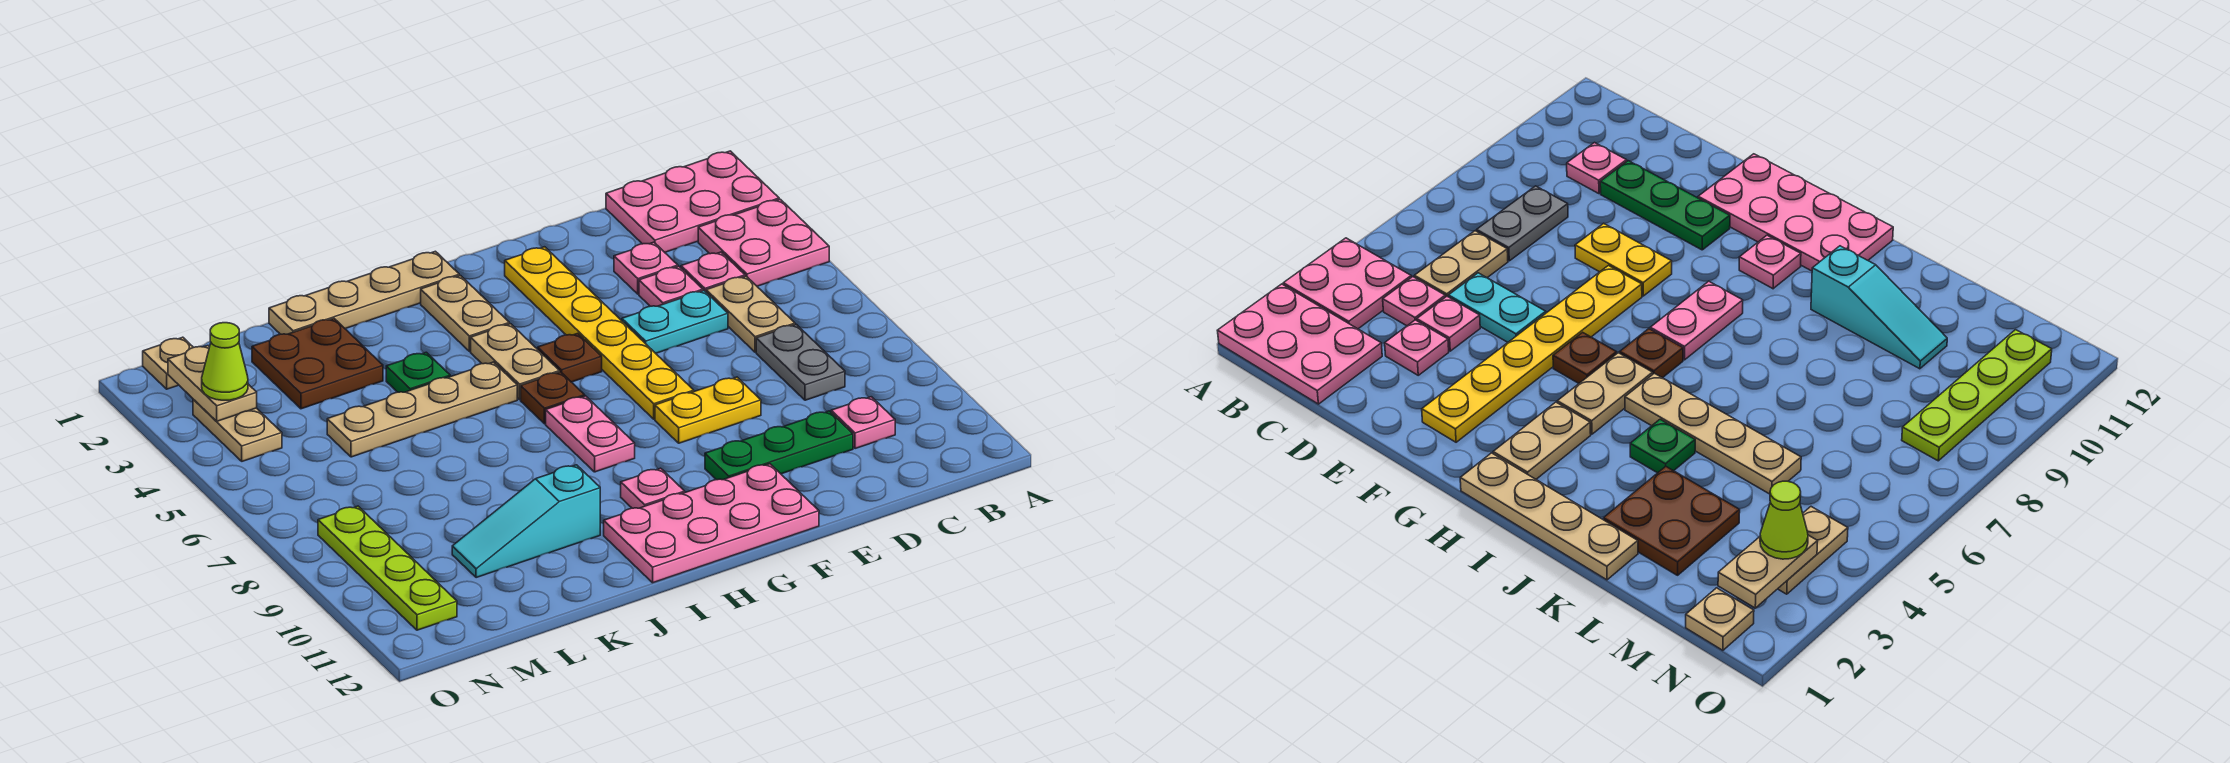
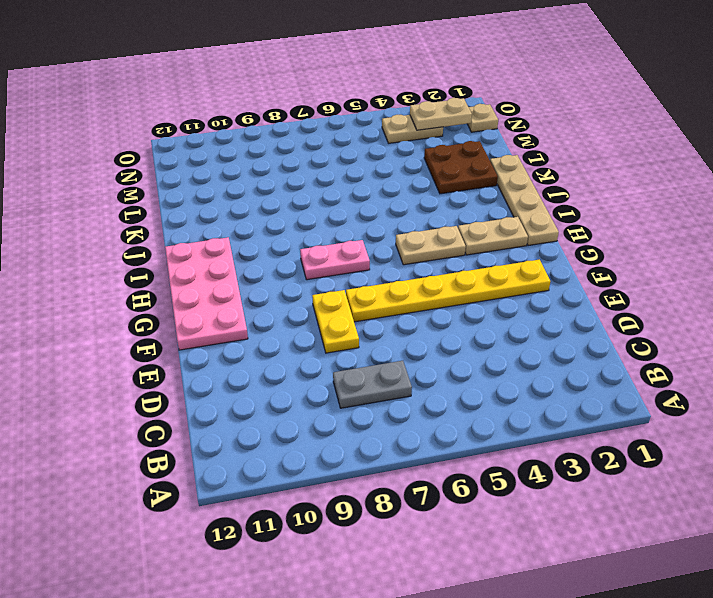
none -> pink plate A1:C2 level 1
none -> pink plate A3:B4 level 1
none -> pink plate C4 level 1

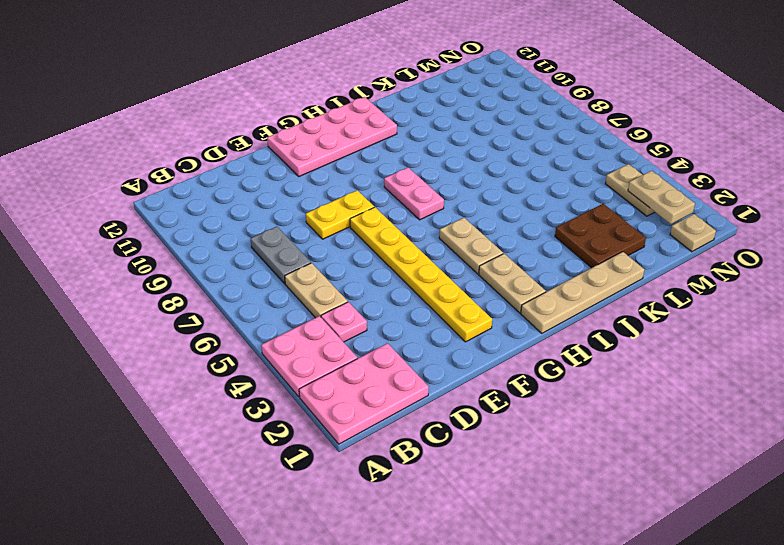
none -> pink plate C10 level 1
none -> pink plate D3 level 1
none -> pink plate D4 level 1

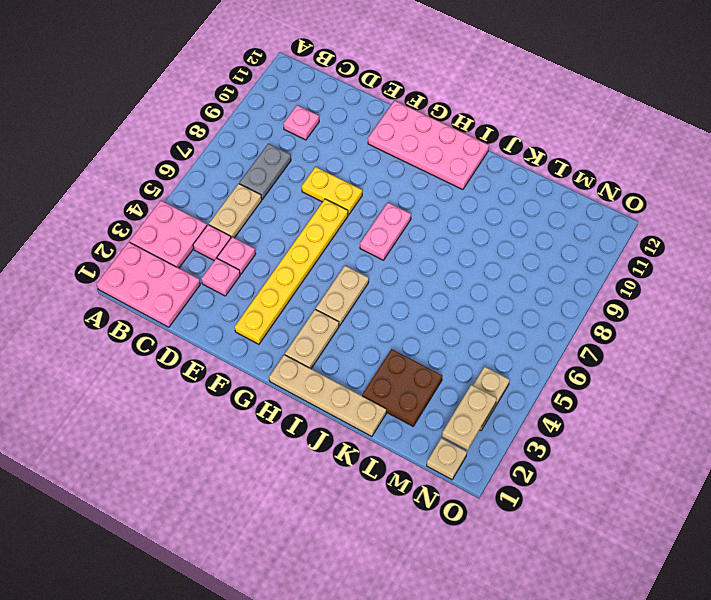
none -> cyan plate D5:E5 level 1
none -> green plate D10:F10 level 1
none -> brown plate G5 level 1

